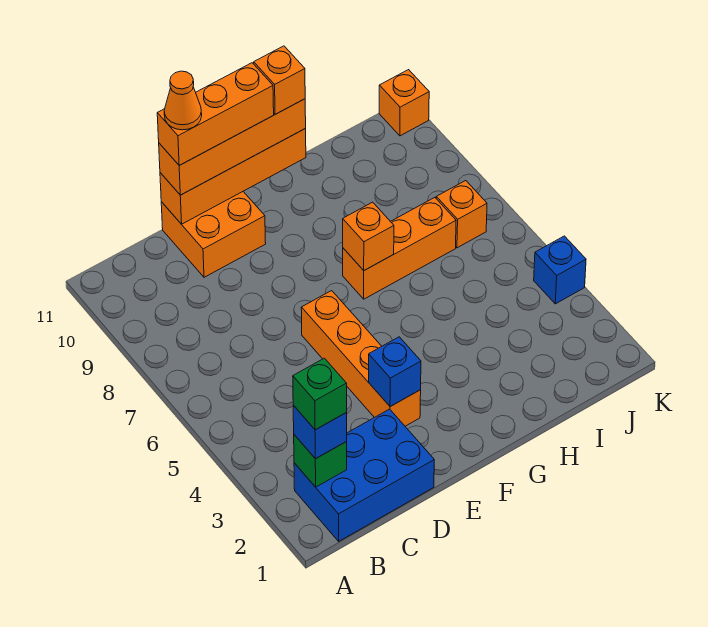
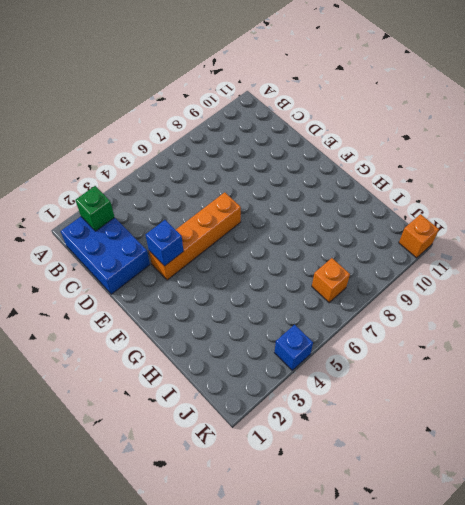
none -> orange brick D10:E11 level 1
none -> orange brick G7:I7 level 1
none -> orange brick D11:G11 level 2

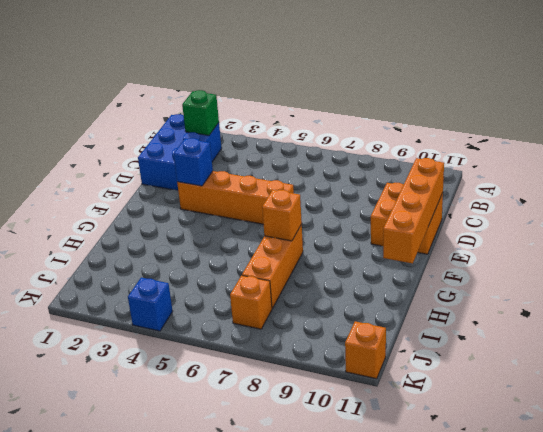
none -> blue brick B2 level 3
none -> orange brick D11:G11 level 3
none -> green brick B2 level 4

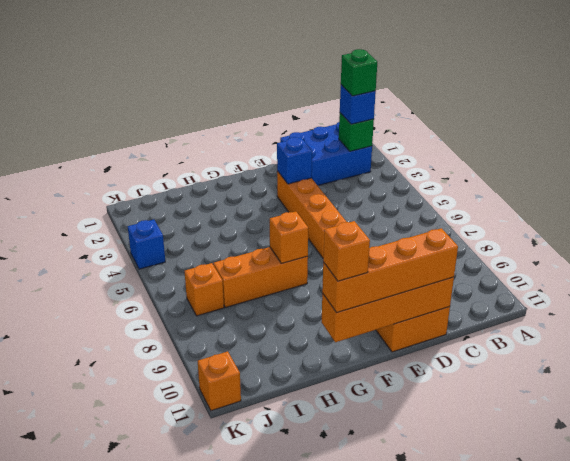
none -> orange brick D11:F11 level 4
none -> orange cone D11 level 5

